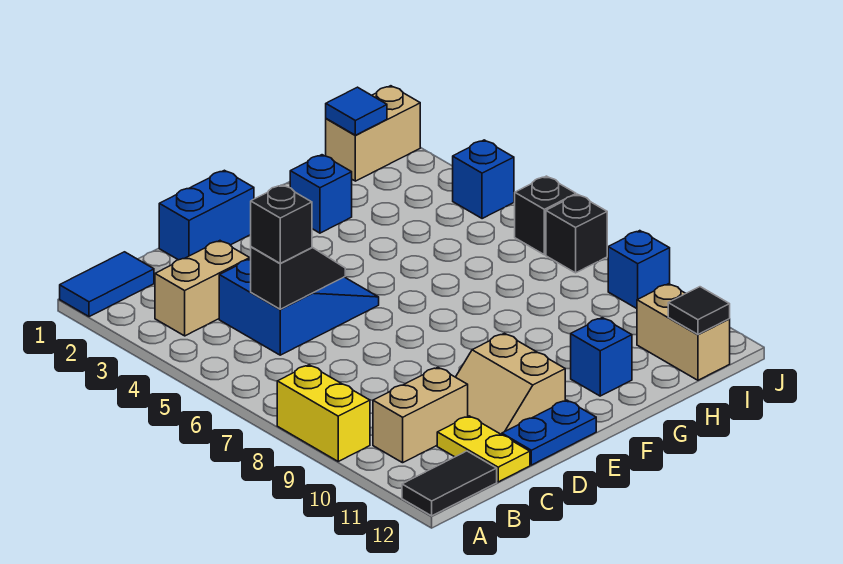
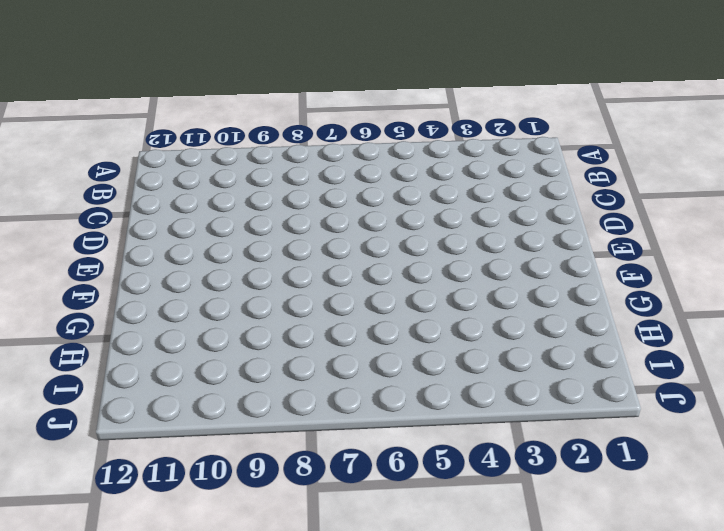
none -> blue tile A1:B1 level 1
none -> yellow brick A8:A9 level 1
none -> black tile A12:B12 level 1

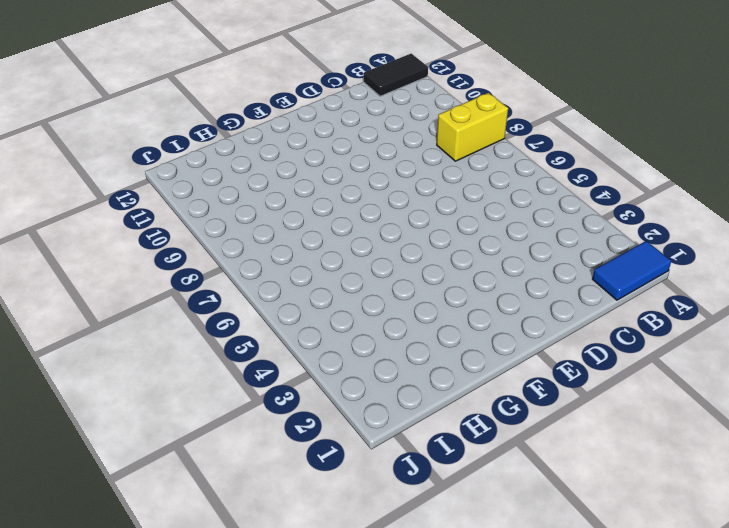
yellow brick A8:B8 level 1 -> yellow brick A8:A9 level 1
none -> tan brick B3:C3 level 1
none -> tan brick B10:C10 level 1
none -> blue slope C4:E5 level 1 top C

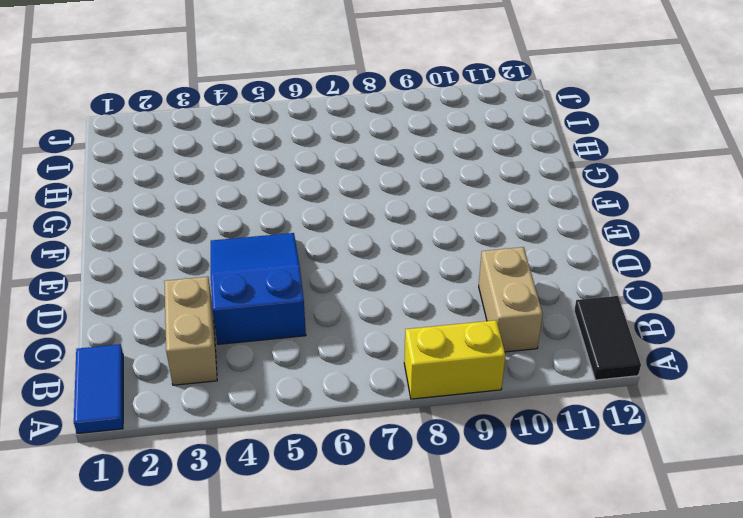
none -> yellow plate C11:C12 level 1
none -> blue brick D1:E1 level 1
none -> tan slope D10:E11 level 1 top E

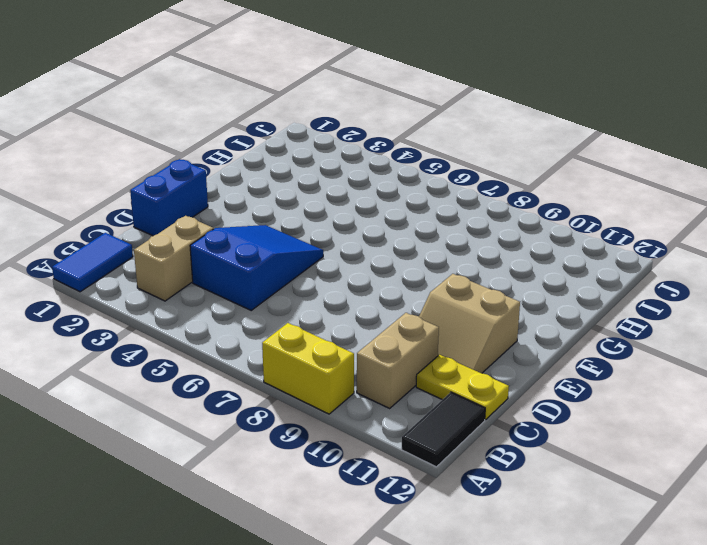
none -> blue plate D12:E12 level 1
none -> blue brick G2 level 1
none -> blue brick G11 level 1

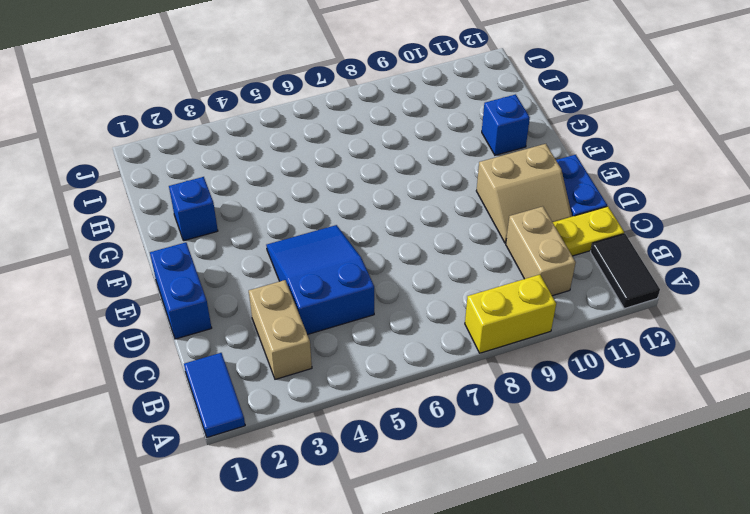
none -> tan brick I1:J1 level 1
none -> tan brick I11:I12 level 1
none -> blue brick J4 level 1

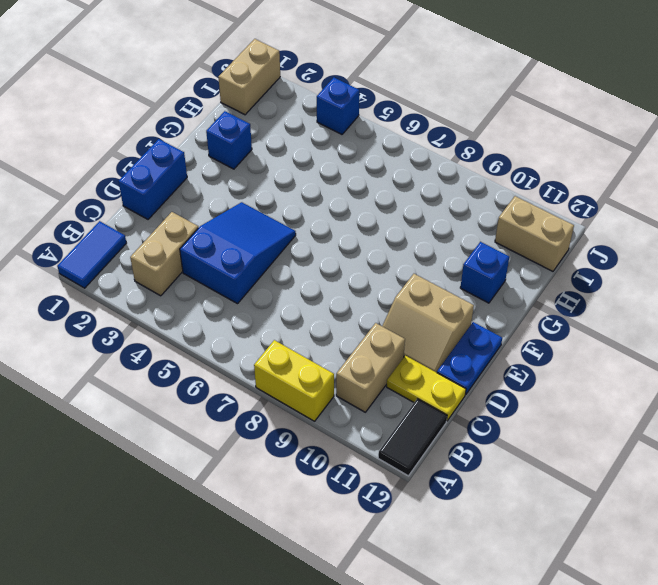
none -> black brick J6 level 1
none -> black brick J7 level 1
none -> blue brick J9 level 1

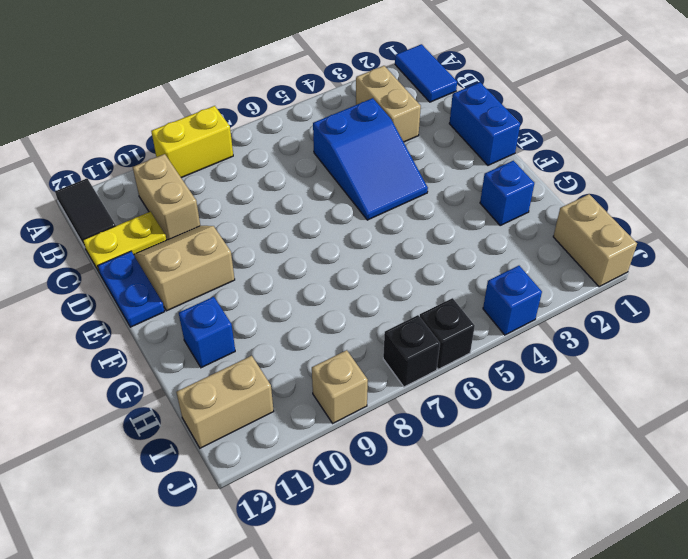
tan brick J9 level 1 -> blue brick J9 level 1
none -> black slope C5:D5 level 2 top C
none -> blue tile I1 level 2
none -> black tile I12 level 2

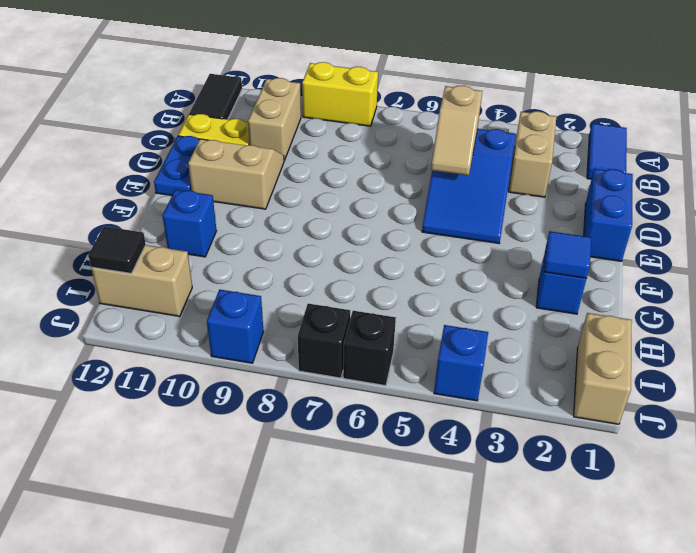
tan slope C5:D5 level 2 top C -> black slope C5:D5 level 2 top C
blue tile G2 level 2 -> blue tile I1 level 2
none -> black brick C5 level 3

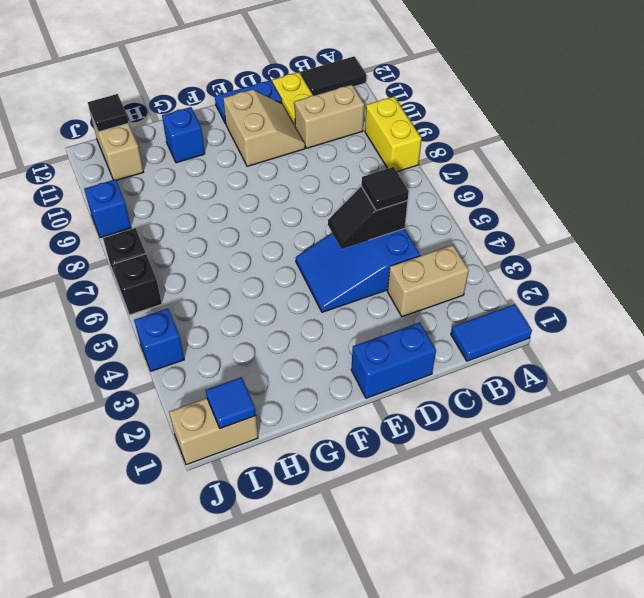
black tile C5 level 3 -> black brick C5 level 3
none -> blue brick G2 level 1

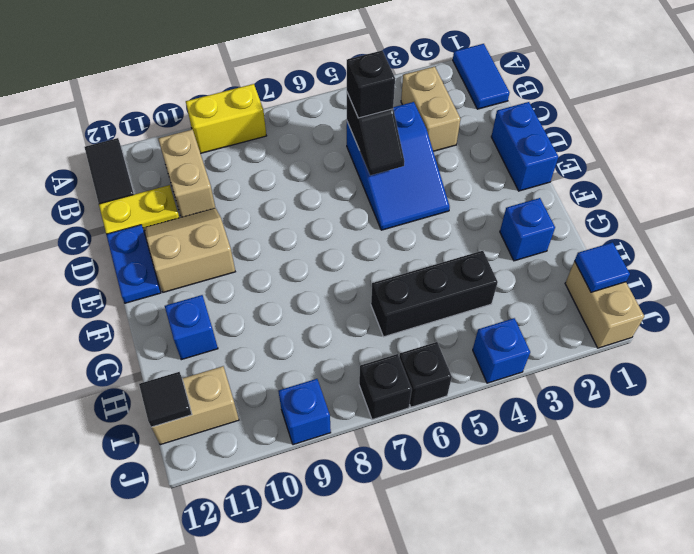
black brick H4:H6 level 1 -> none

